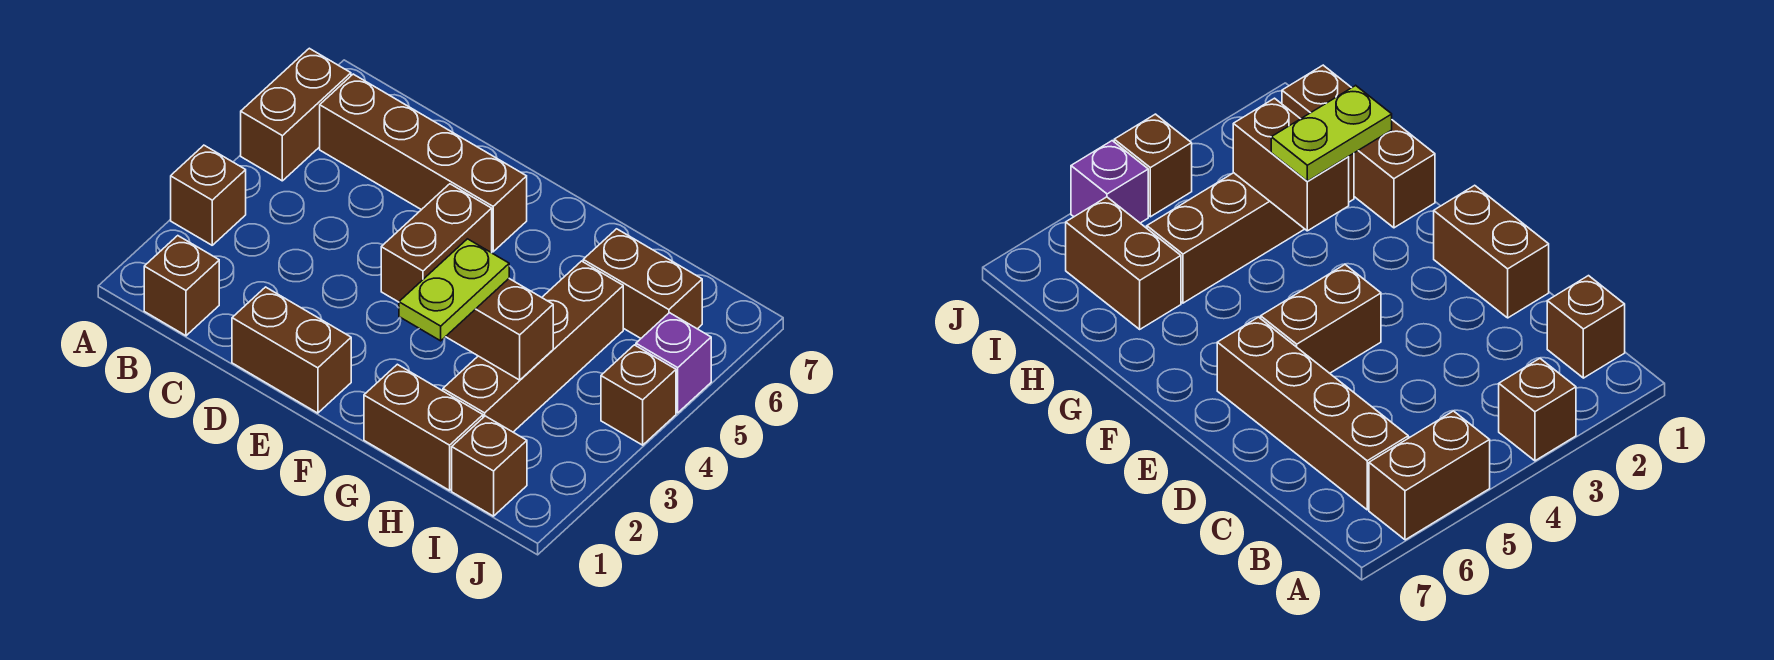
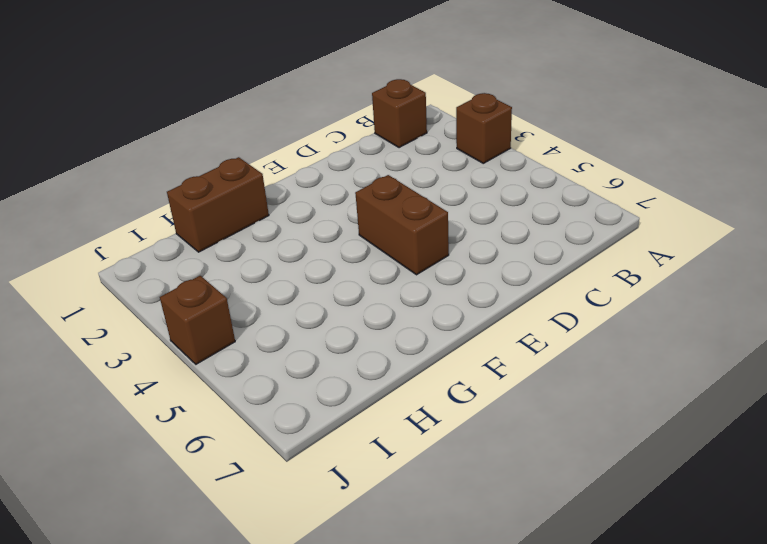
none -> brown brick A5:A6 level 1
none -> brown brick B6:E6 level 1
none -> brown brick D1:E1 level 1

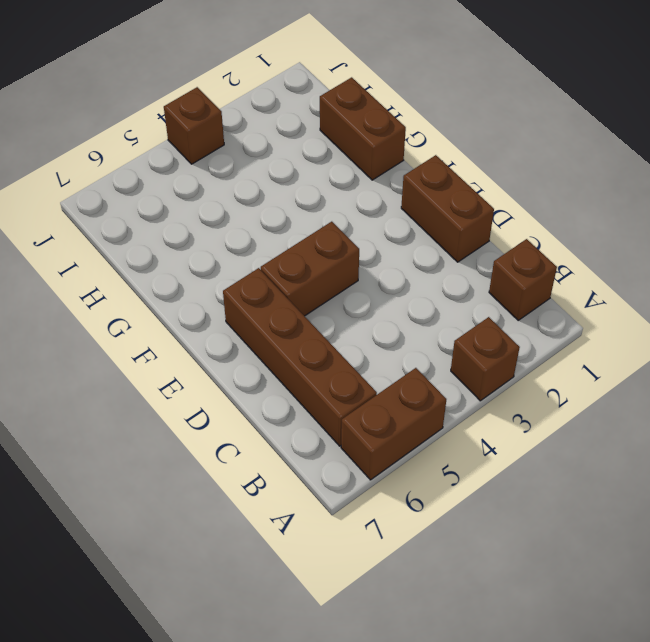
none -> brown brick H2:H5 level 1
none -> brown brick H6:I6 level 1
none -> brown brick I1 level 1

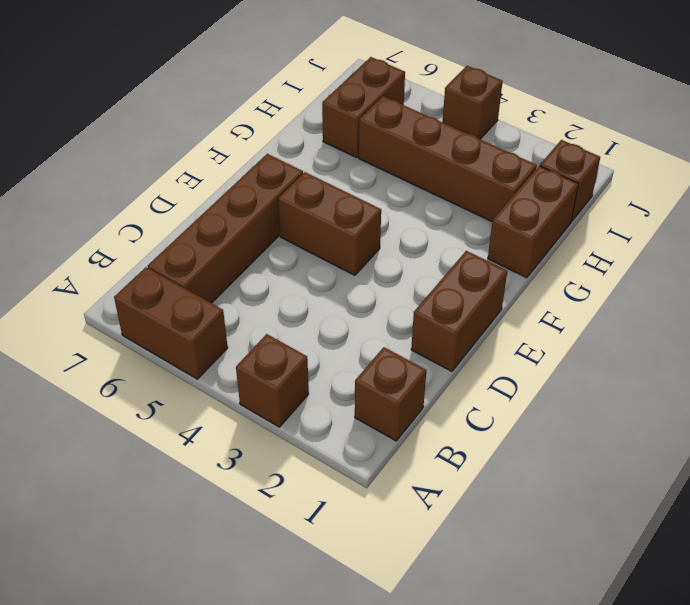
none -> purple brick J5 level 1
none -> brown brick G3:H3 level 2
none -> lime plate G2:G3 level 3

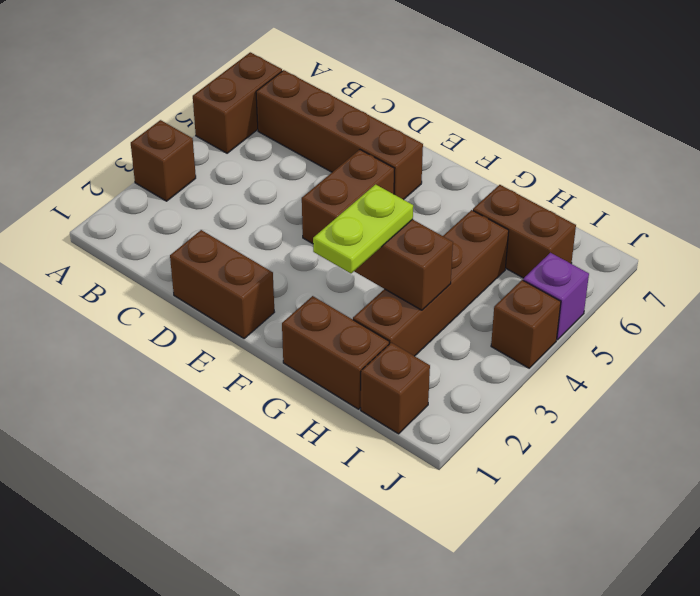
none -> brown brick B1 level 1

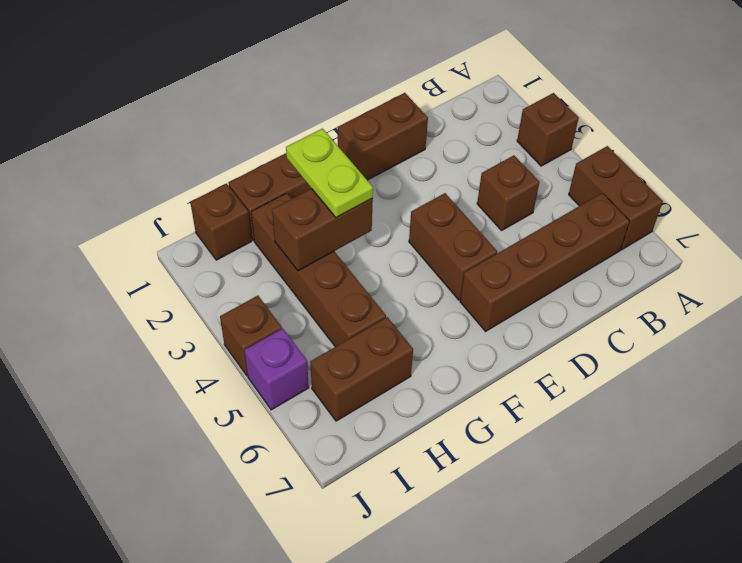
brown brick C4 level 1 -> brown brick B1 level 1

